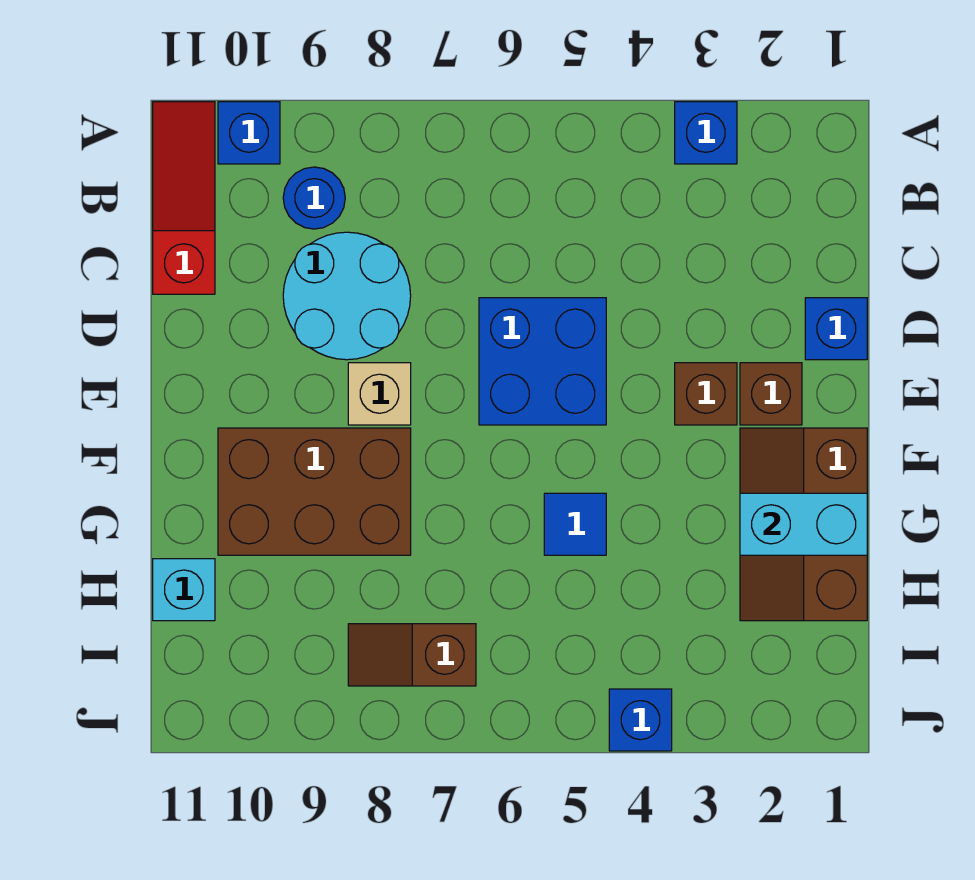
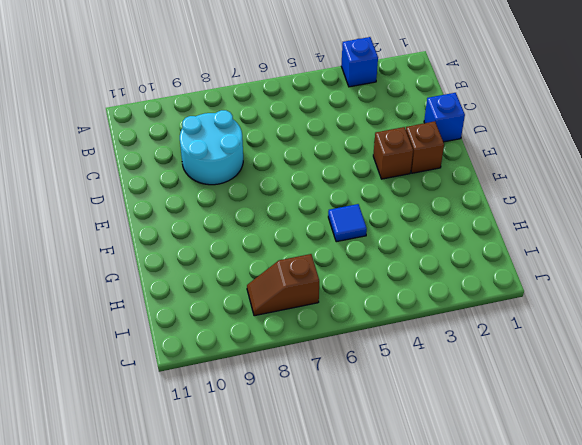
none -> blue brick A10 level 1
none -> red slope A11:C11 level 1 top C
none -> blue round brick B9 level 1

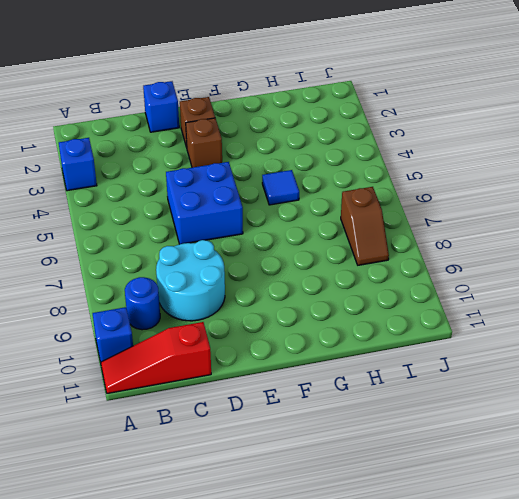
none -> tan brick E8 level 1
none -> brown slope F1:H2 level 1 top 1
none -> brown brick F8:G10 level 1

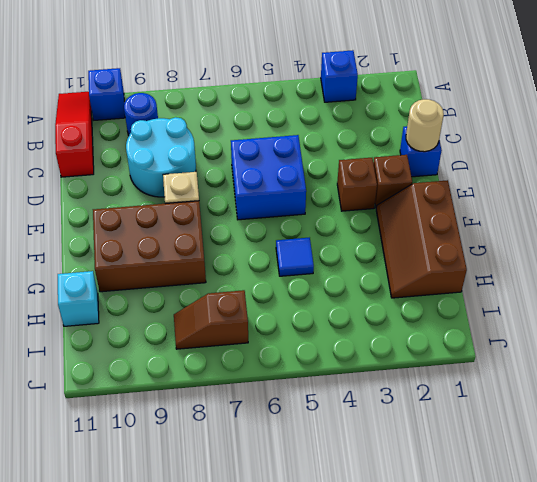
tan round brick D1 level 2 -> none
none -> blue brick J4 level 1
none -> cyan brick G1:G2 level 2

